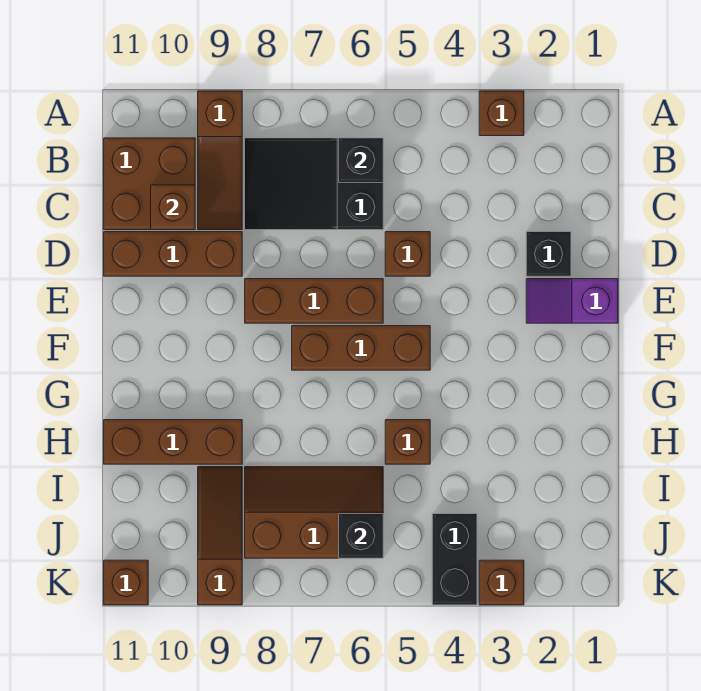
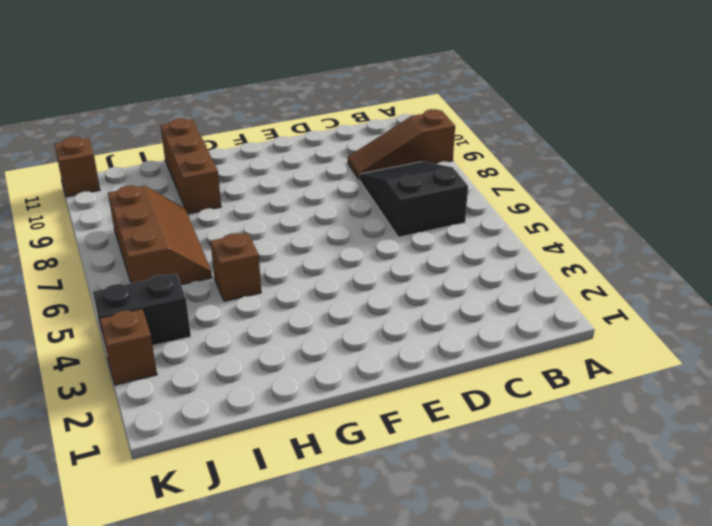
none -> brown brick A3 level 1
none -> brown brick B10:C11 level 1
none -> black brick D2 level 1

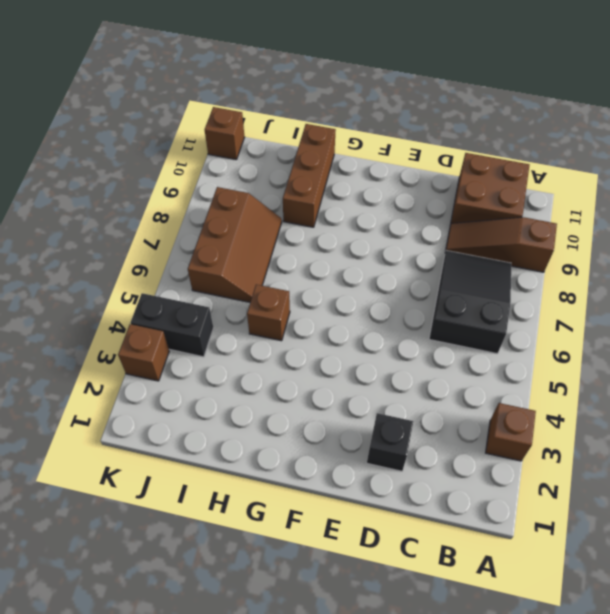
none -> brown brick D5 level 1
none -> brown brick D9:D11 level 1
none -> purple slope E1:E2 level 1 top 1

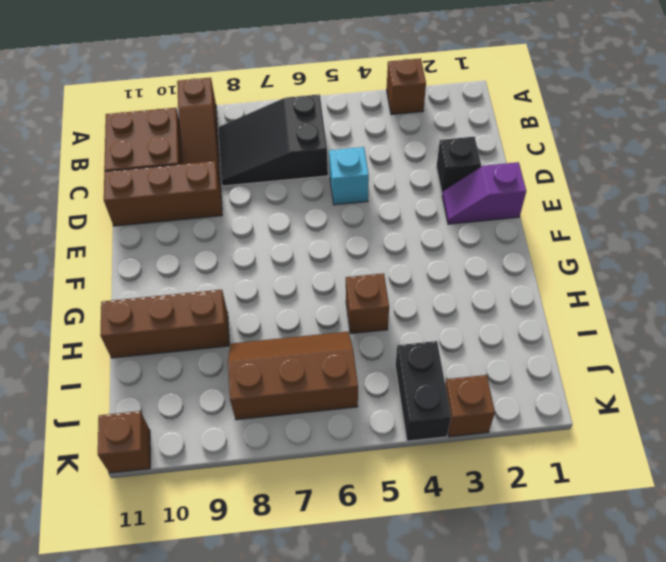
cyan brick D5 level 1 -> brown brick D5 level 1
none -> brown brick E6:E8 level 1
none -> brown brick F5:F7 level 1
none -> brown slope I9:K9 level 1 top K

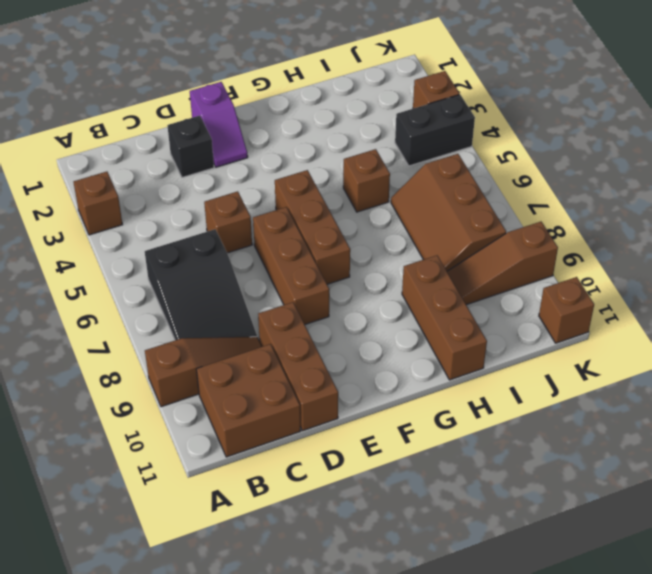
none -> black brick B6 level 2
none -> brown brick C10 level 2
none -> black brick J6 level 2

